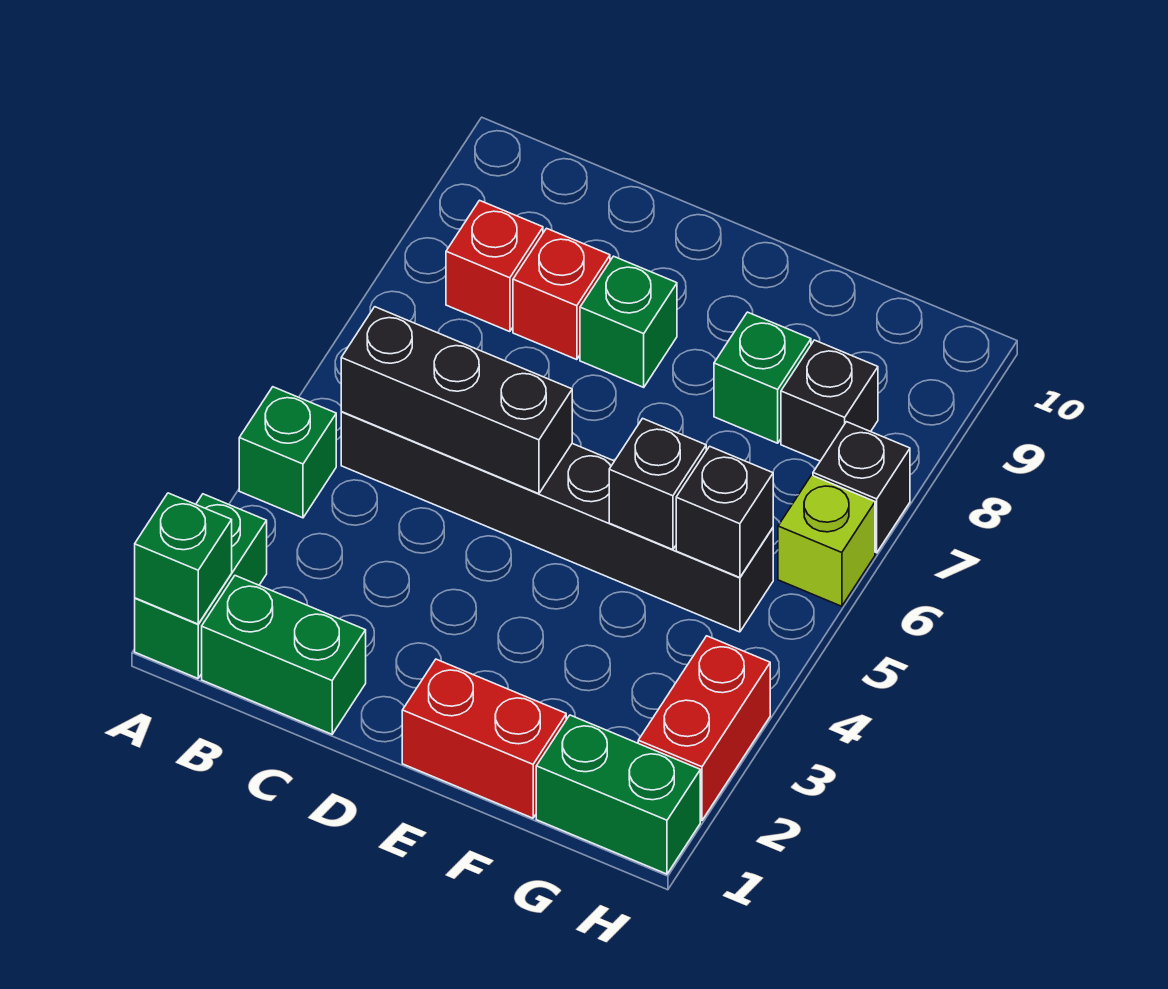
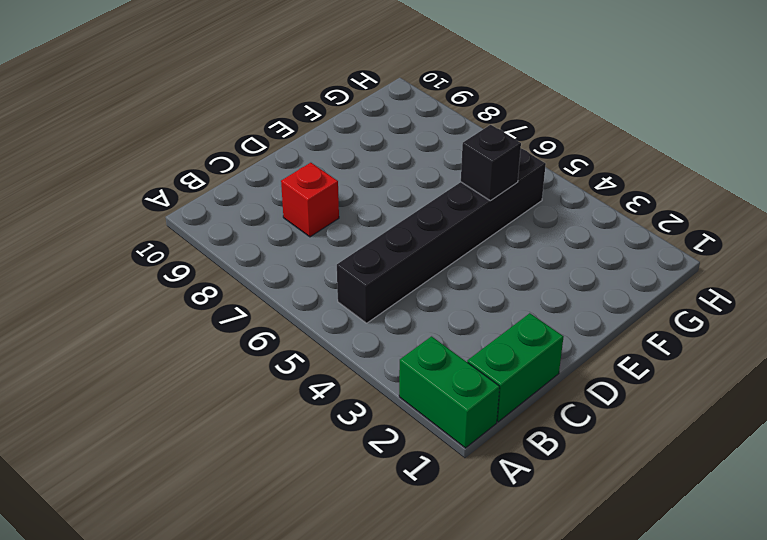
none -> green brick A4 level 1
none -> red brick B8 level 1
none -> green brick D8 level 1

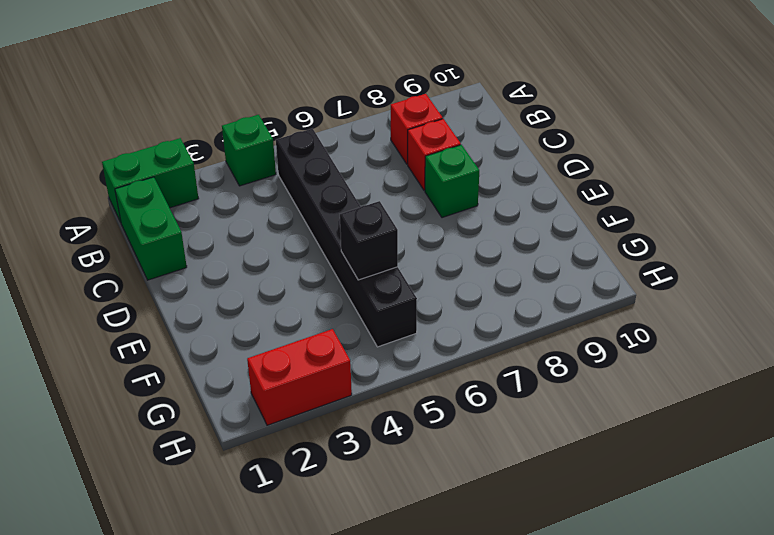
none -> red brick E1:F1 level 1
none -> green brick F8 level 1
none -> green brick G1:H1 level 1

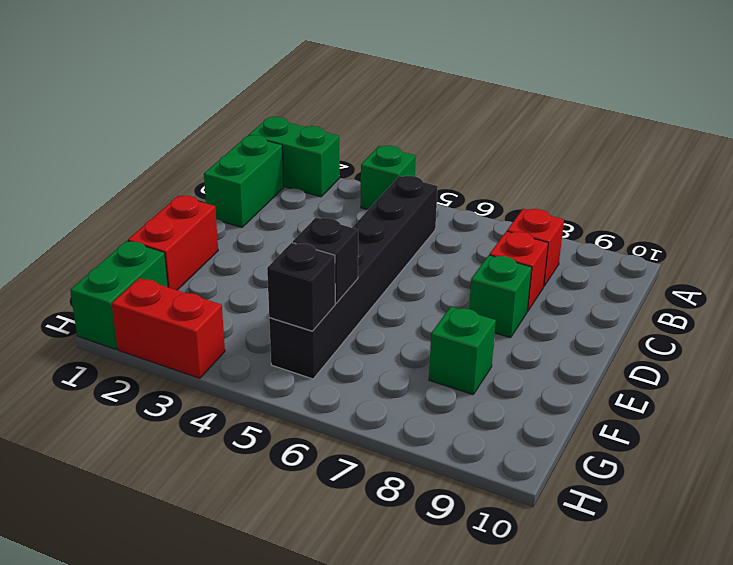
none -> black brick G8 level 1
none -> lime brick H6 level 1
none -> black brick H7 level 1

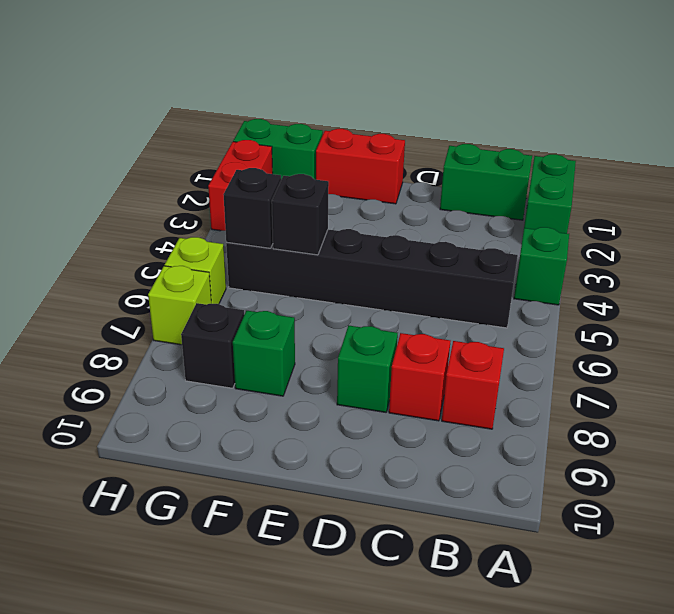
lime brick H7 level 1 -> black brick H7 level 1
none -> green brick A1 level 2
none -> black brick B5:D5 level 2

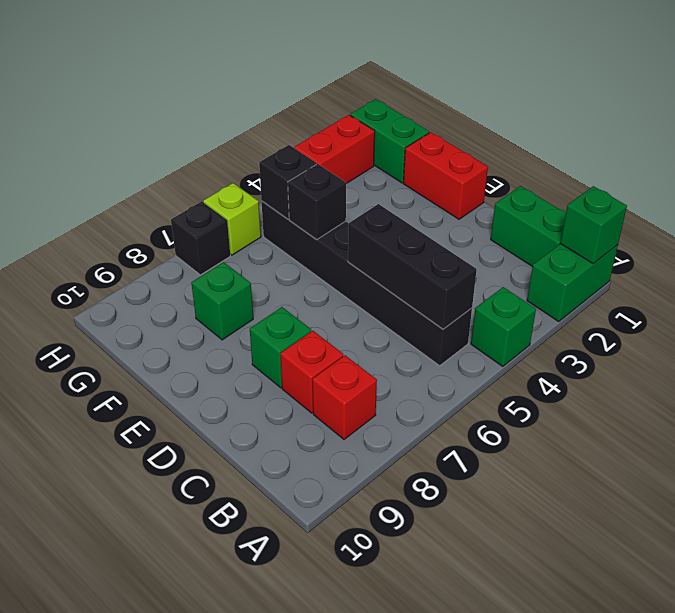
none -> black brick G8 level 1

